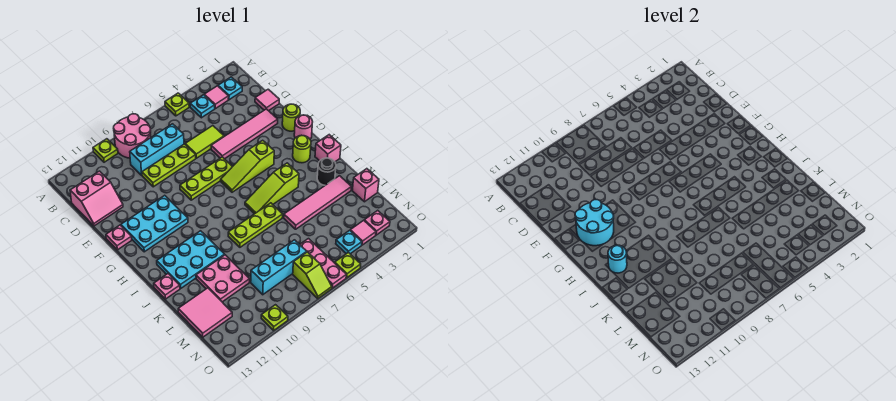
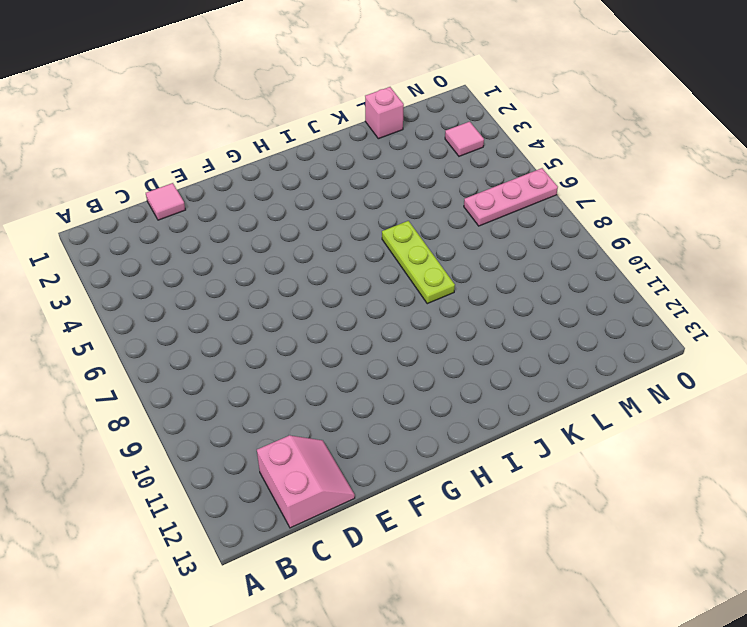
none -> lime plate A5 level 1
none -> pink round brick A8:B9 level 1
none -> lime plate A10 level 1
none -> cyan plate B2 level 1

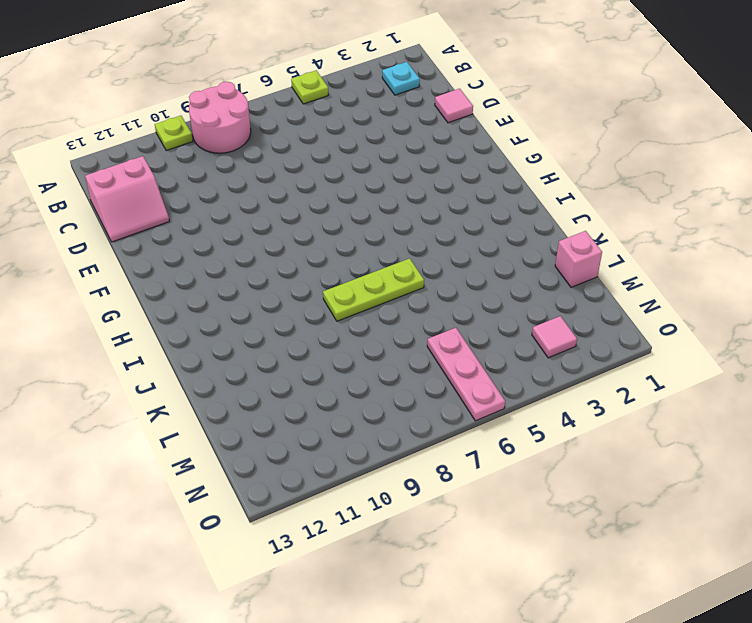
none -> pink tile B3 level 1
none -> cyan plate B4 level 1
none -> cyan brick C7:C9 level 1
none -> lime tile D5:D6 level 1

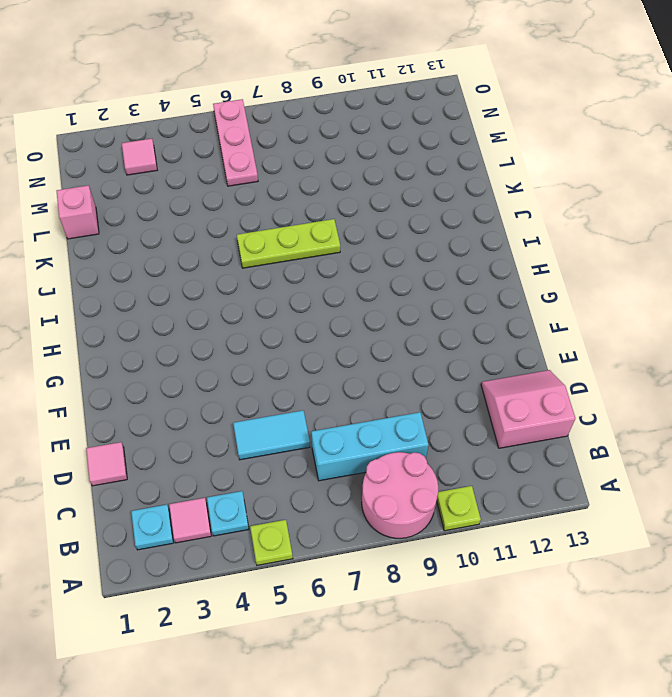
cyan tile D5:D6 level 1 -> lime tile D5:D6 level 1
none -> lime plate D7:D9 level 1
none -> pink tile E2:E5 level 1
none -> lime round brick F1 level 1
none -> lime plate F6:F8 level 1

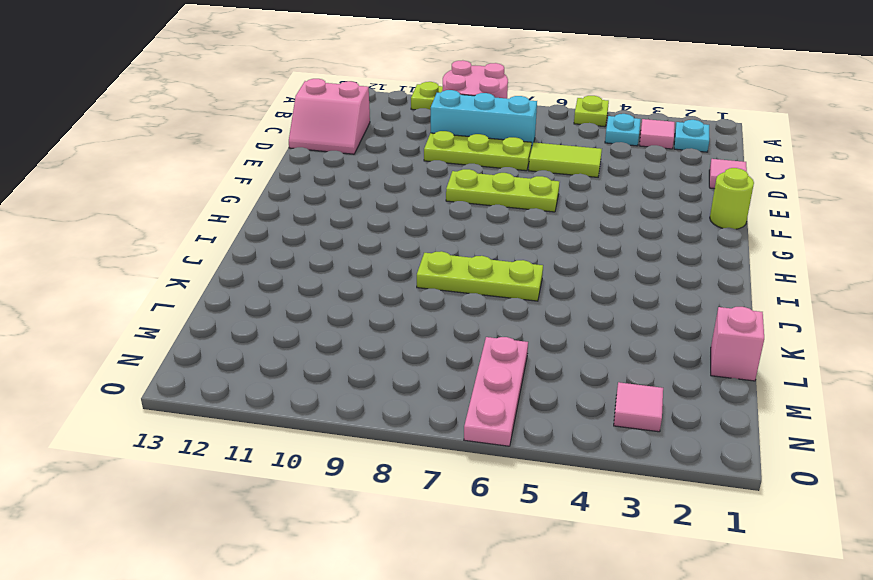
none -> pink tile E2:E5 level 1
none -> cyan plate F10:G12 level 1
none -> pink plate F13 level 1
none -> pink round brick G1 level 1

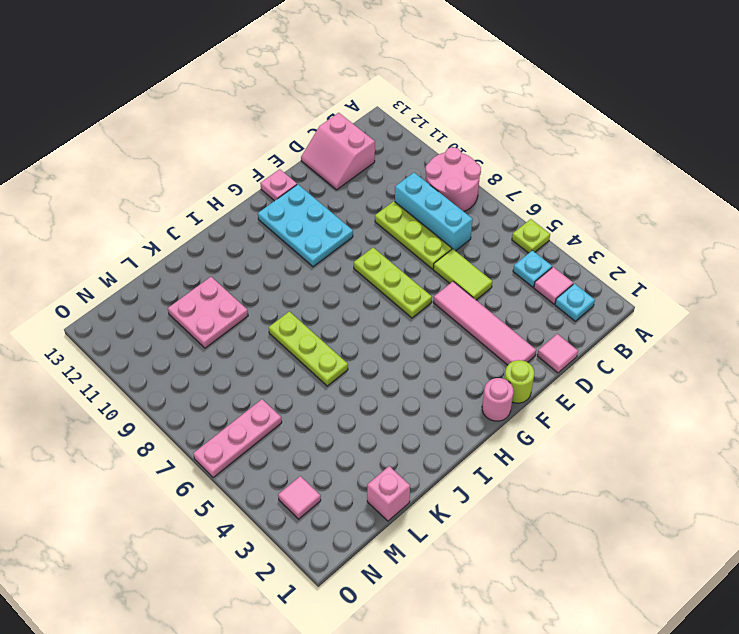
none -> lime plate A10 level 1
none -> lime slope G4:G6 level 1 top 4
none -> lime round brick H2 level 1
none -> pink brick I1 level 1

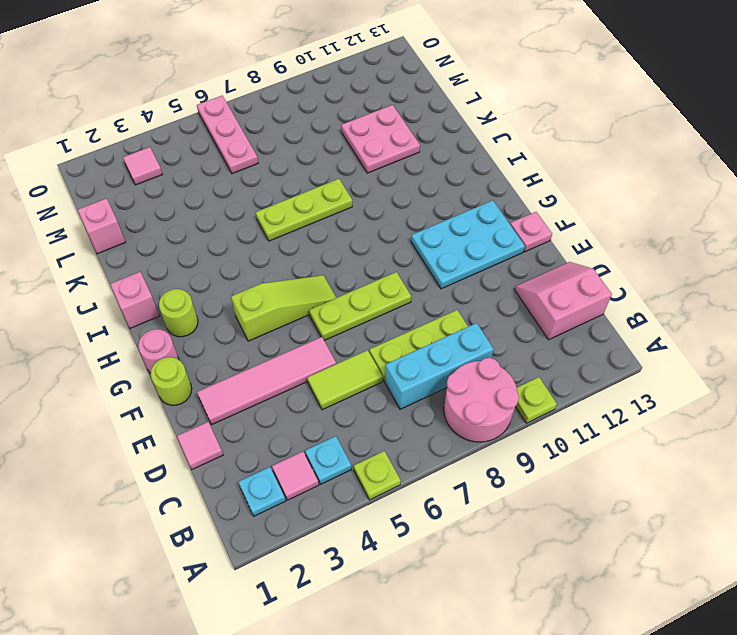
none -> lime slope I4:I6 level 1 top 4
none -> cyan plate I10:J12 level 1
none -> black round brick J2 level 1
none -> pink plate J13 level 1

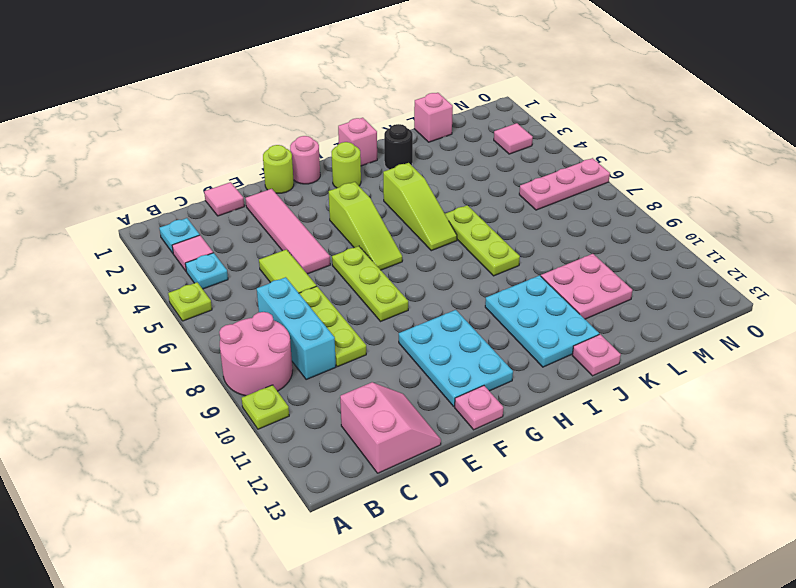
none -> pink tile K2:K5 level 1
none -> pink tile L12:M13 level 1
none -> cyan brick M7:M9 level 1
none -> pink plate N2 level 1

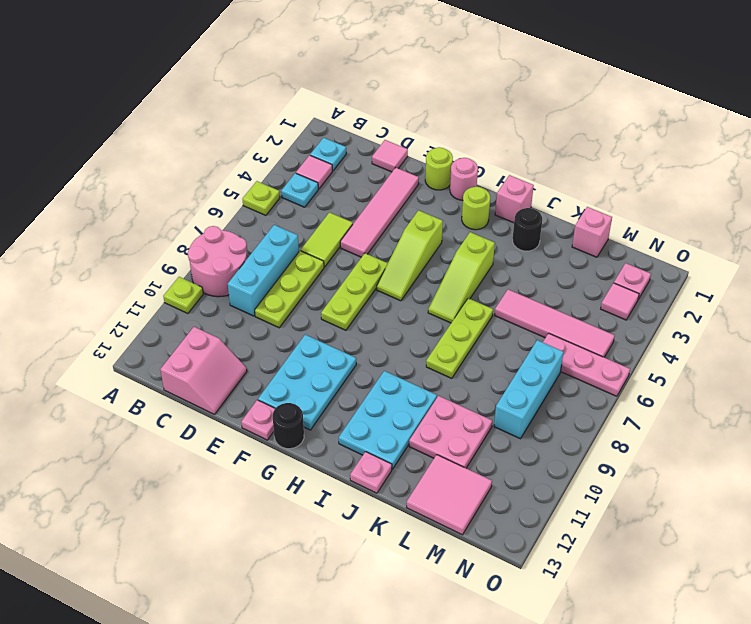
black round brick G13 level 1 -> none
pink tile K5:N5 level 1 -> pink tile K2:K5 level 1
none -> cyan plate N4 level 1
none -> lime slope N7:O7 level 1 top N
none -> lime plate O5 level 1
none -> lime plate O10 level 1

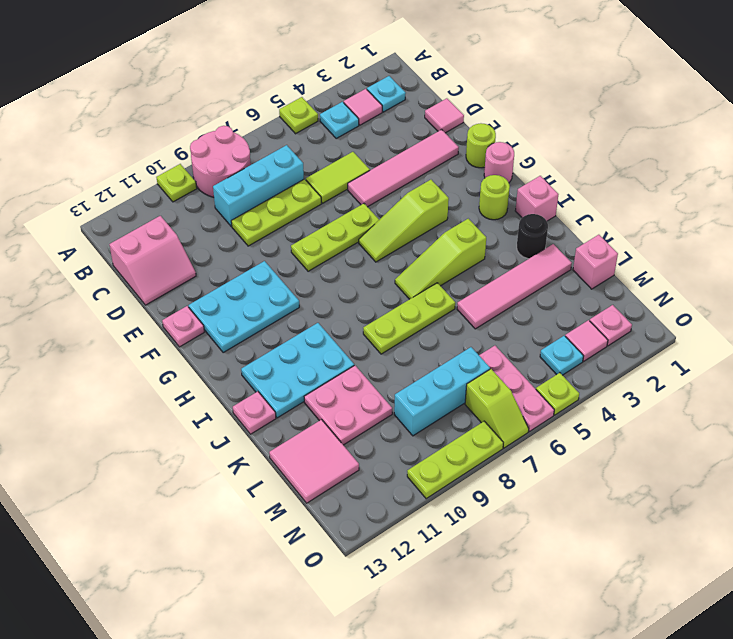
lime plate O8:O10 level 1 -> lime plate O10 level 1
none -> cyan round brick F11:G12 level 2
none -> cyan round brick I12 level 2

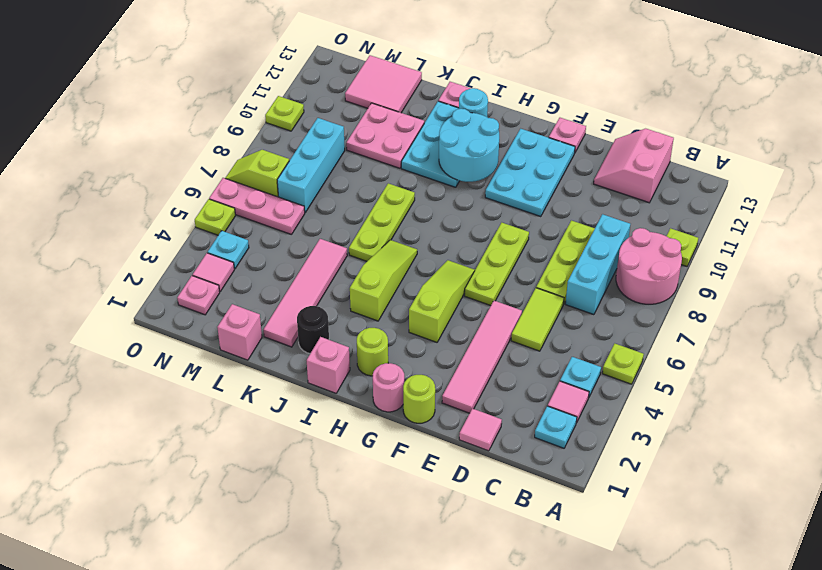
cyan round brick H10:I11 level 2 -> cyan round brick F11:G12 level 2

